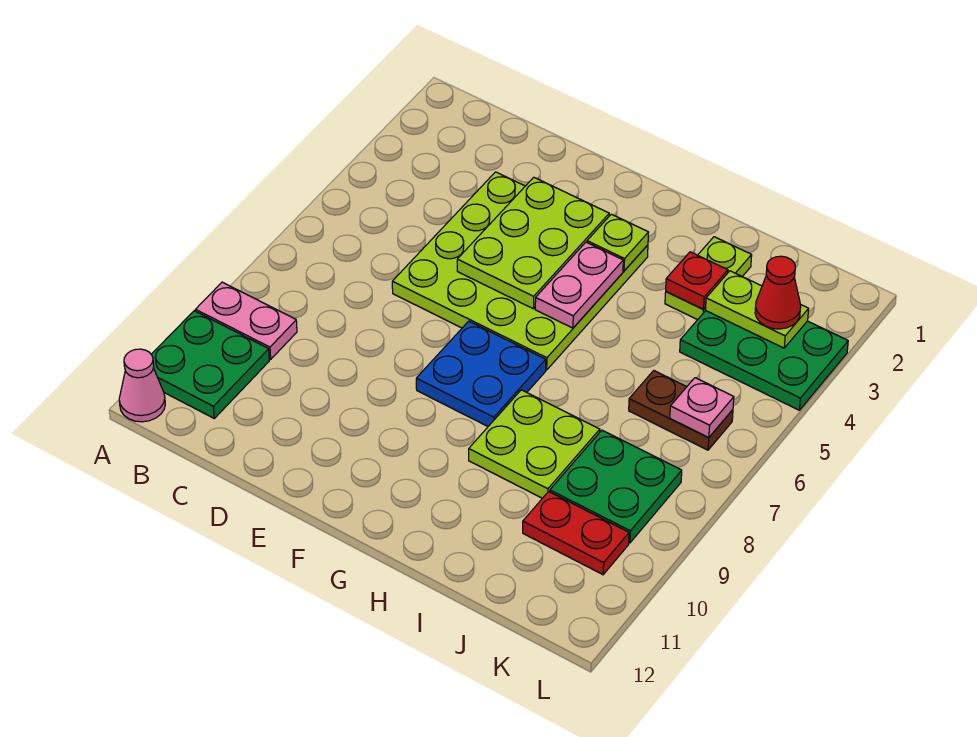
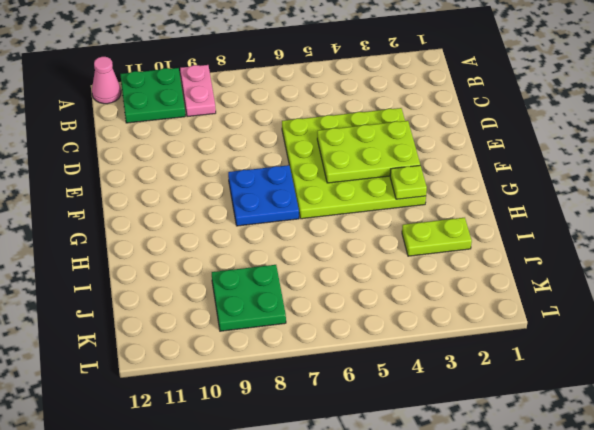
none -> lime plate H8:I9 level 1
none -> green plate J3:L4 level 1
none -> brown plate J6:K6 level 1

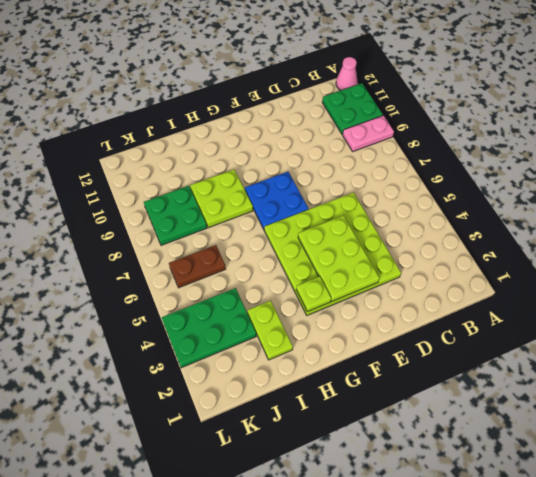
none -> red plate J10:K10 level 1
none -> pink plate G4:G5 level 2
none -> red plate I3 level 2

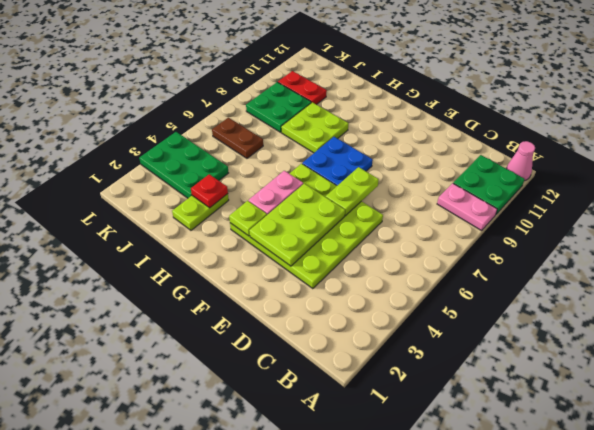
lime plate E6:E7 level 2 -> lime plate J3:K3 level 2
none -> pink plate K6 level 2
none -> red cone K3 level 3

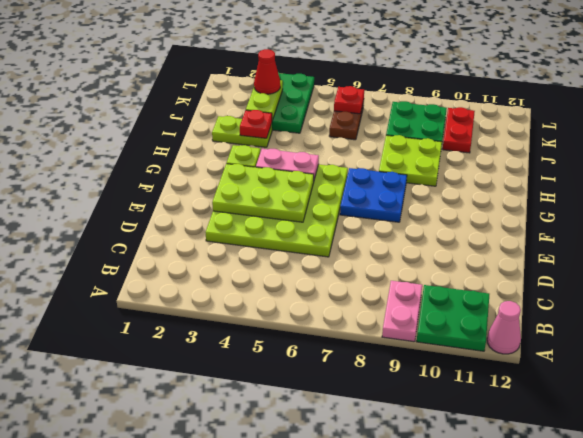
red plate K6 level 2 -> pink plate K6 level 2

